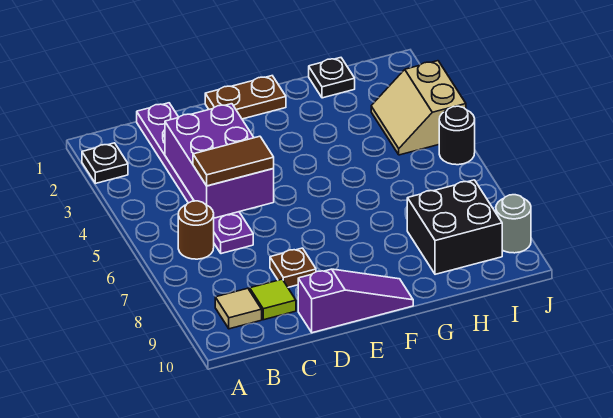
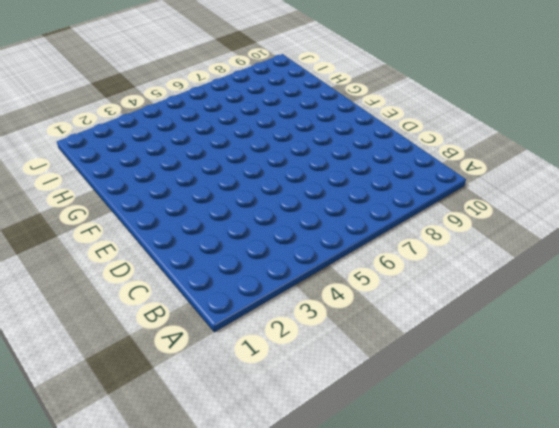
none -> black plate A2 level 1
none -> brown round brick B6 level 1
none -> tan tile B9 level 1

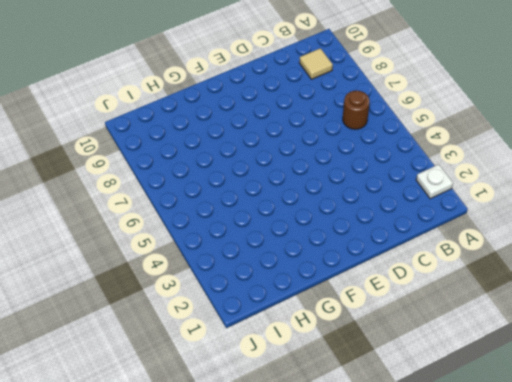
white plate A2 level 1 -> black plate A2 level 1
none -> purple plate C1:C6 level 1
none -> lime tile C9 level 1
none -> brown plate D8 level 1

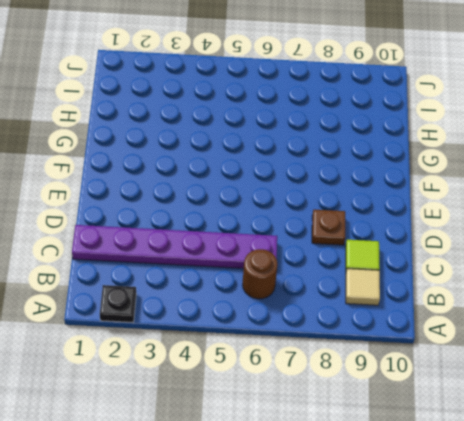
none -> purple slope D10:F10 level 1 top D
none -> brown plate E1:F1 level 1
none -> black plate H1 level 1

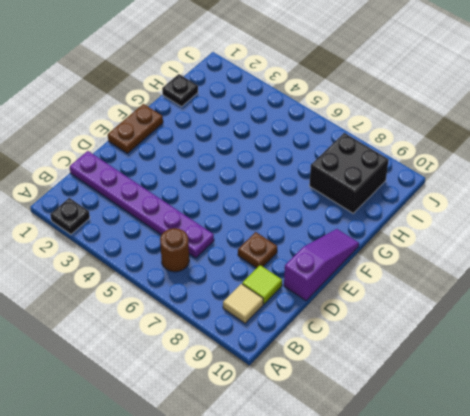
none -> tan slope I3:J4 level 1 top J
none -> black round brick J5 level 1
none -> grey round brick J9 level 1

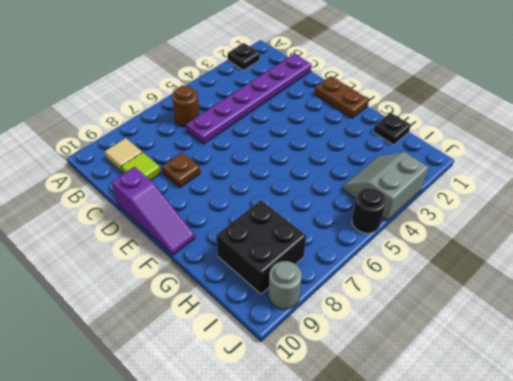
grey slope I3:J4 level 1 top J -> tan slope I3:J4 level 1 top J
none -> purple brick C3:D5 level 2
none -> brown tile C5:D5 level 3

